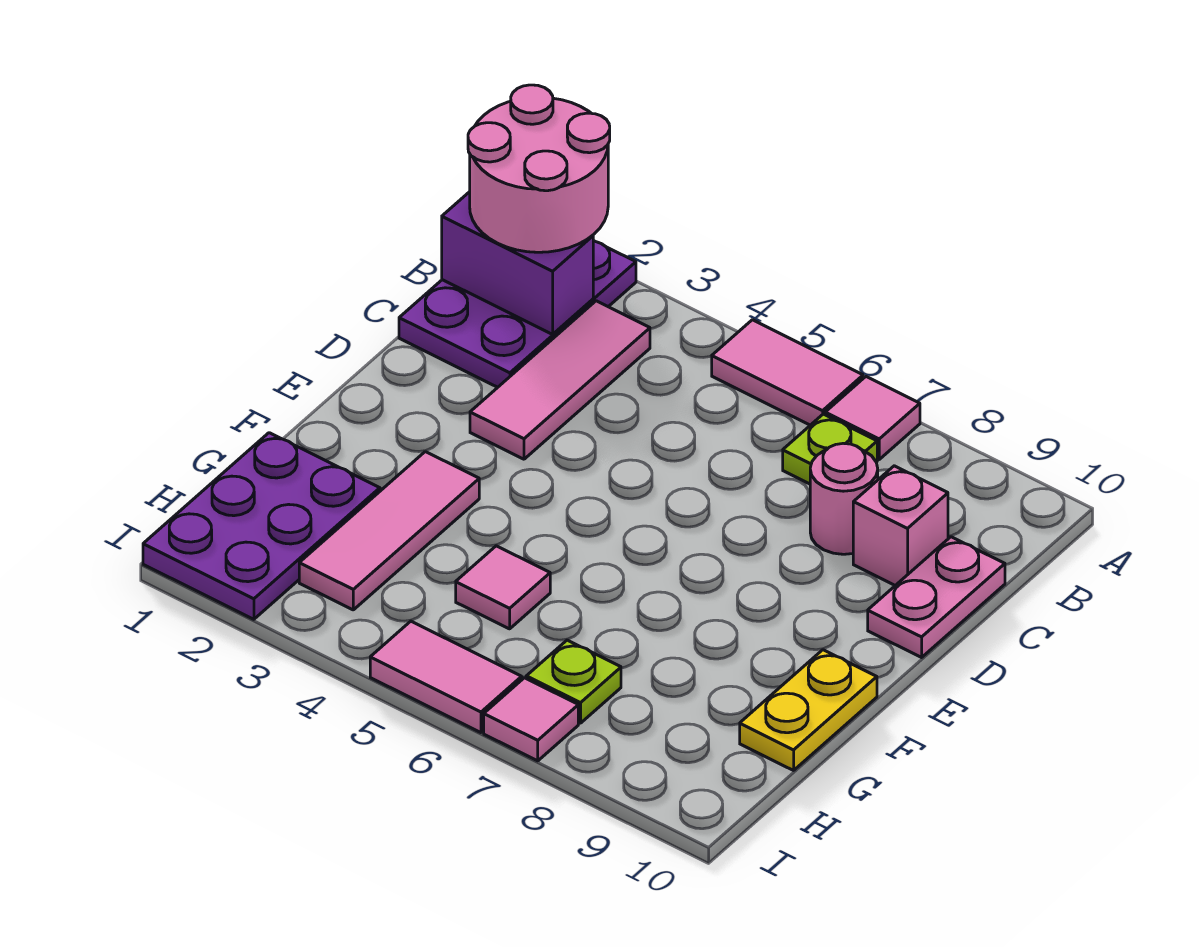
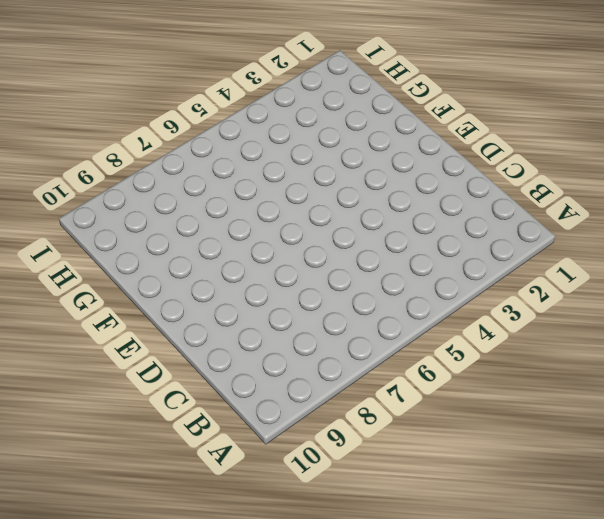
none -> purple plate A1:C2 level 1
none -> pink tile A5:A6 level 1
none -> pink tile A7 level 1

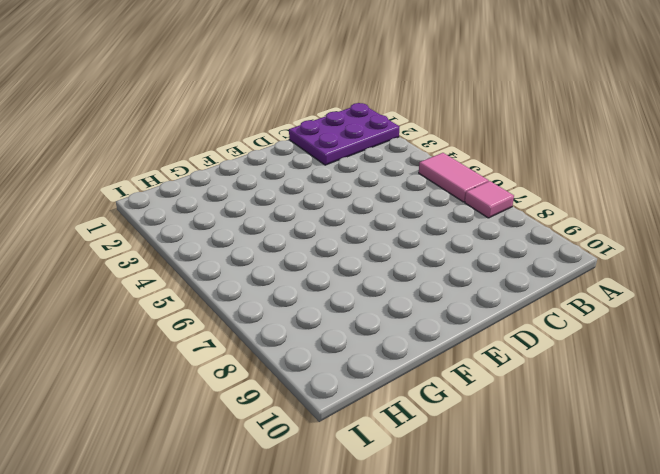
none -> pink tile B3:D3 level 1
none -> lime plate B7 level 1
none -> pink round brick C8 level 1

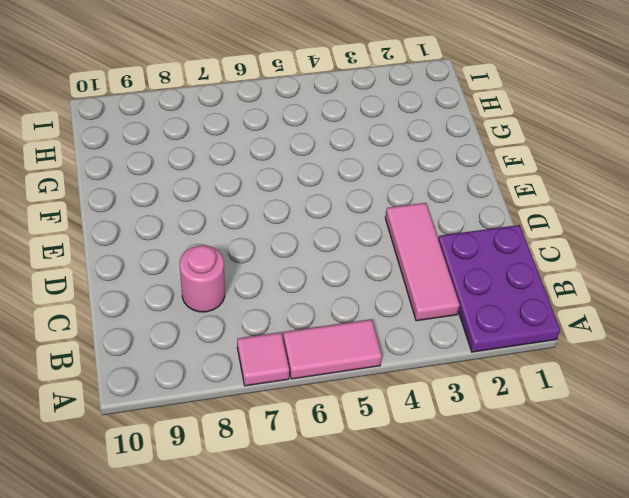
none -> lime plate B7 level 1
none -> pink brick C9 level 1
none -> pink plate C10:D10 level 1

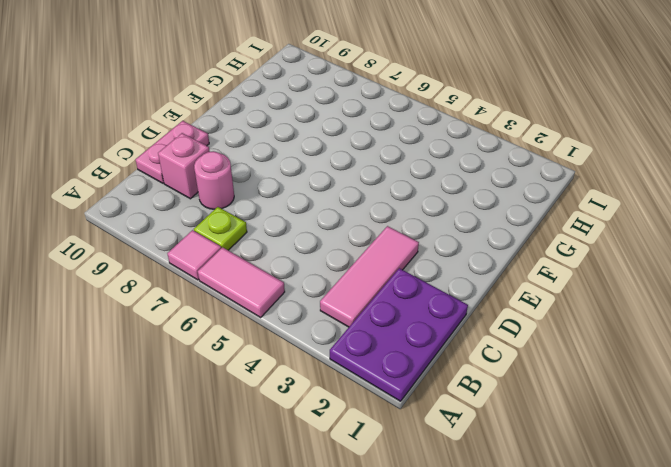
none -> pink tile F3:H3 level 1
none -> yellow plate F10:G10 level 1
none -> purple plate G1:I2 level 1

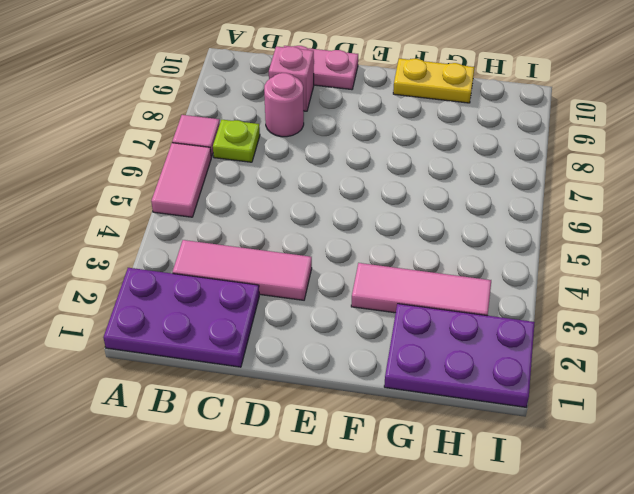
none -> pink tile G5 level 1
none -> lime plate H7 level 1
none -> pink tile I5:I6 level 1

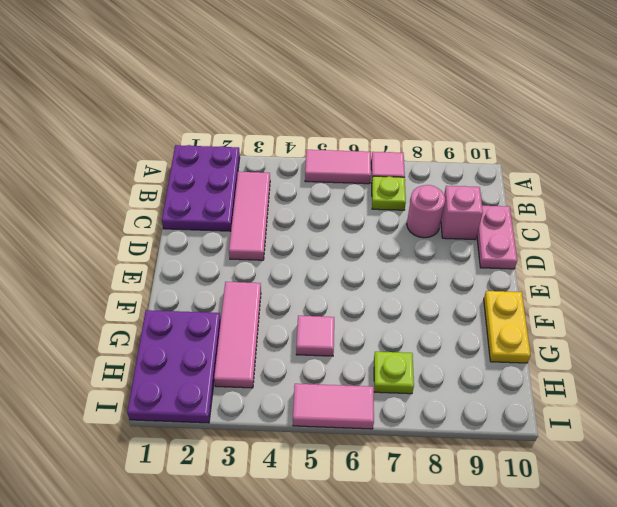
none -> pink tile I7 level 1
none -> purple brick B1:B2 level 2
none -> pink round brick A1:B2 level 3

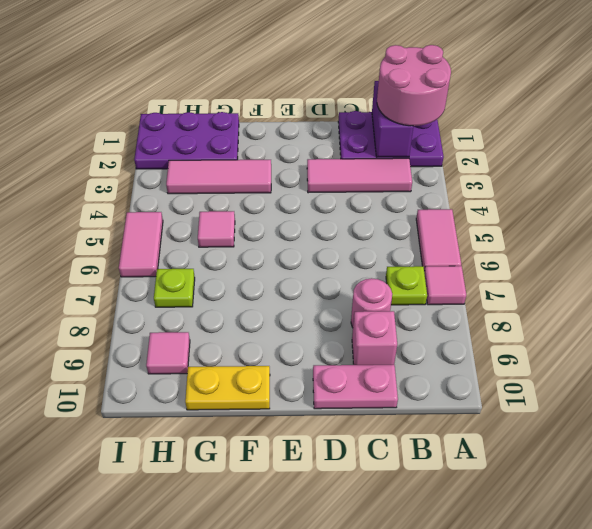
pink tile H9 level 1 -> pink tile I7 level 1

